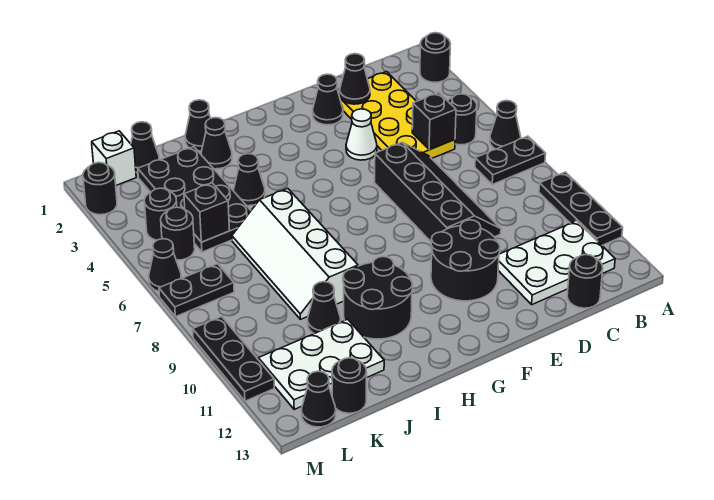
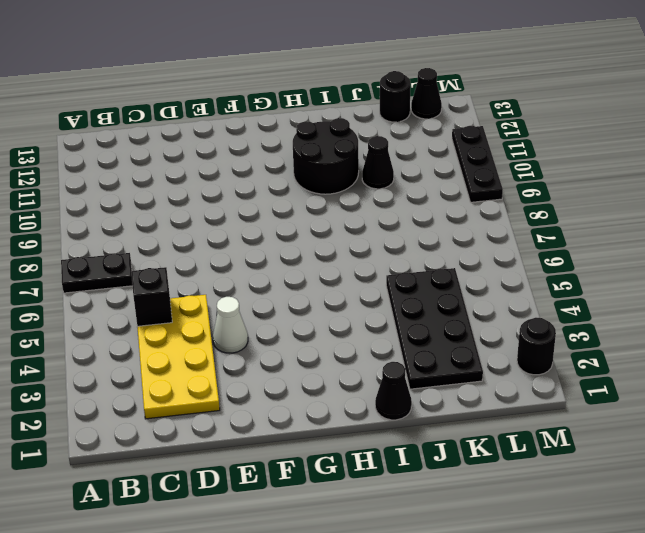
none -> black round brick A2 level 1
none -> black cone A6 level 1
none -> black plate A9:A11 level 1
none -> black round brick B5 level 1

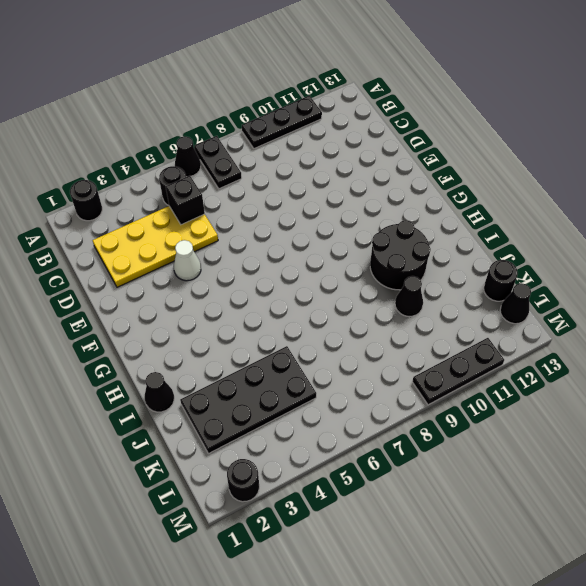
none -> white plate B11:D12 level 1
none -> black round brick C13 level 1
none -> black slope D6:E9 level 1 top E
none -> black cone E2 level 1

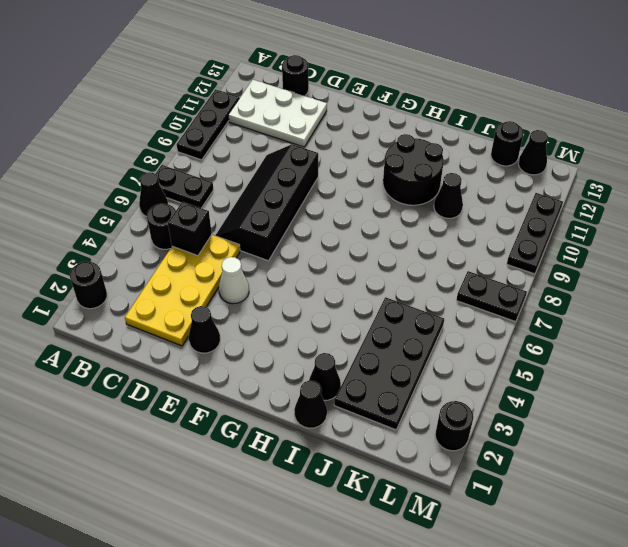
none -> black round brick E10:F11 level 1
none -> black cone I4 level 1
none -> white slope I6:J9 level 1 top I
none -> white plate J11:L12 level 1

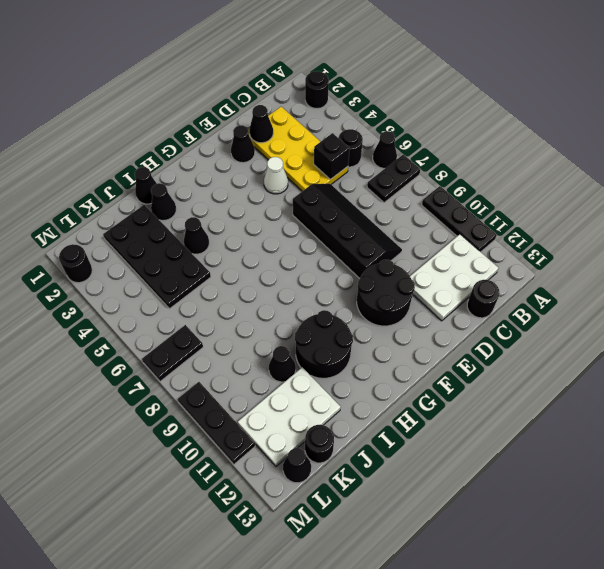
none -> white slope I6:J9 level 1 top I
none -> black cone K1 level 1
none -> white brick L1 level 1
none -> black round brick L4 level 1

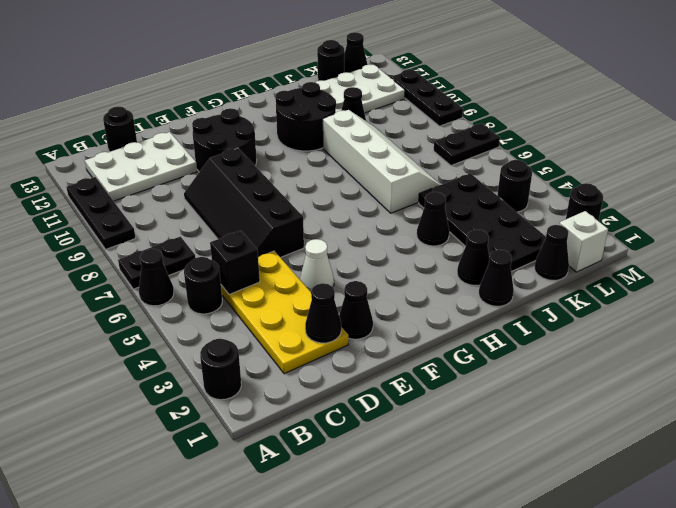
none -> black round brick L5 level 1
none -> black cone M6 level 1
none -> black brick K5 level 2

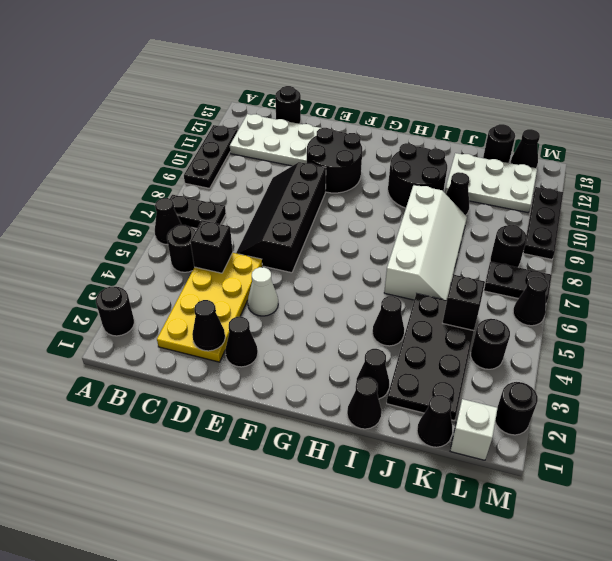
black round brick L8 level 1 -> black round brick L5 level 1

